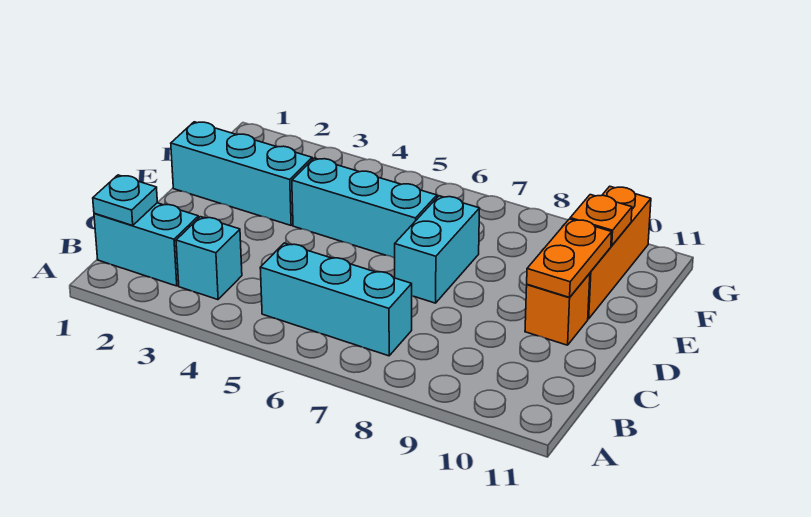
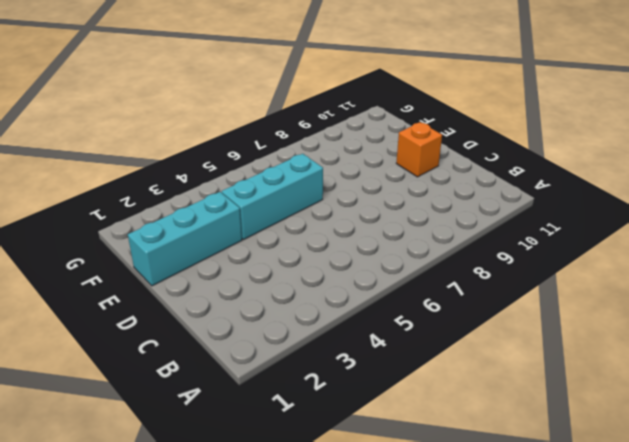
none -> cyan brick B1:B2 level 1
none -> cyan brick B3 level 1

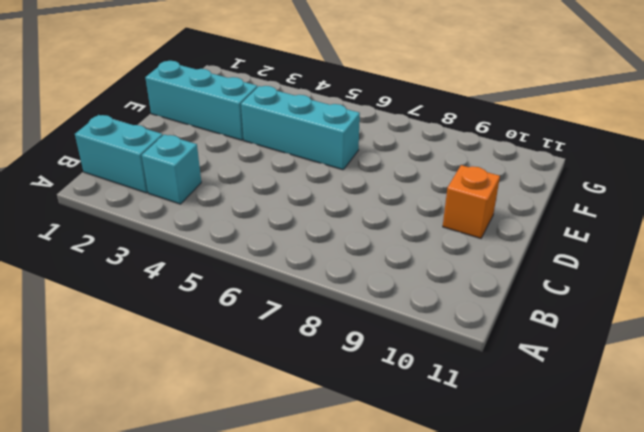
none -> cyan brick B5:B7 level 1
none -> cyan brick D7:E7 level 1

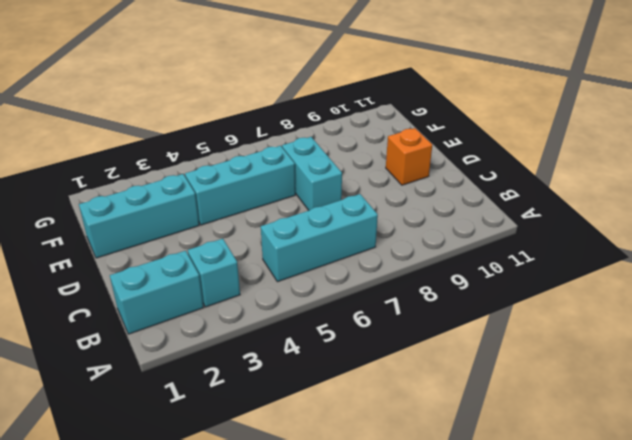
none -> orange brick E10:G10 level 1
none -> cyan plate B1 level 2

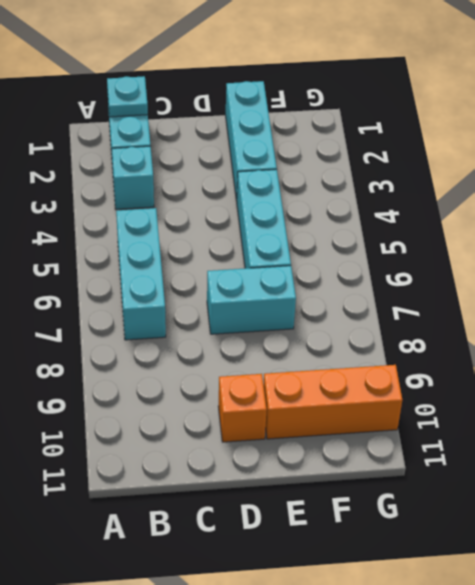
none -> orange plate D10:E10 level 2
none -> orange plate F10 level 2

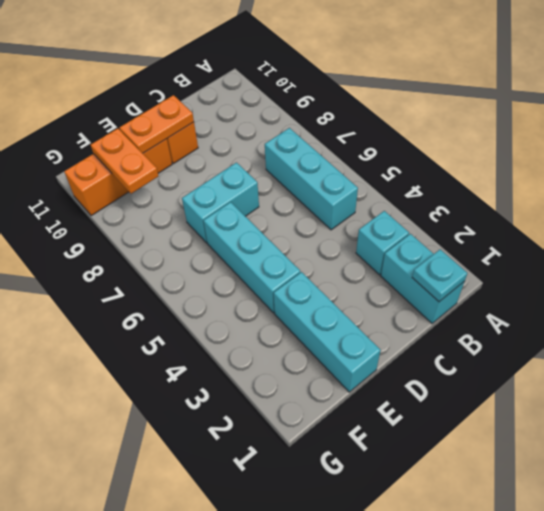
orange plate F9:F10 level 2 -> orange plate F10 level 2

